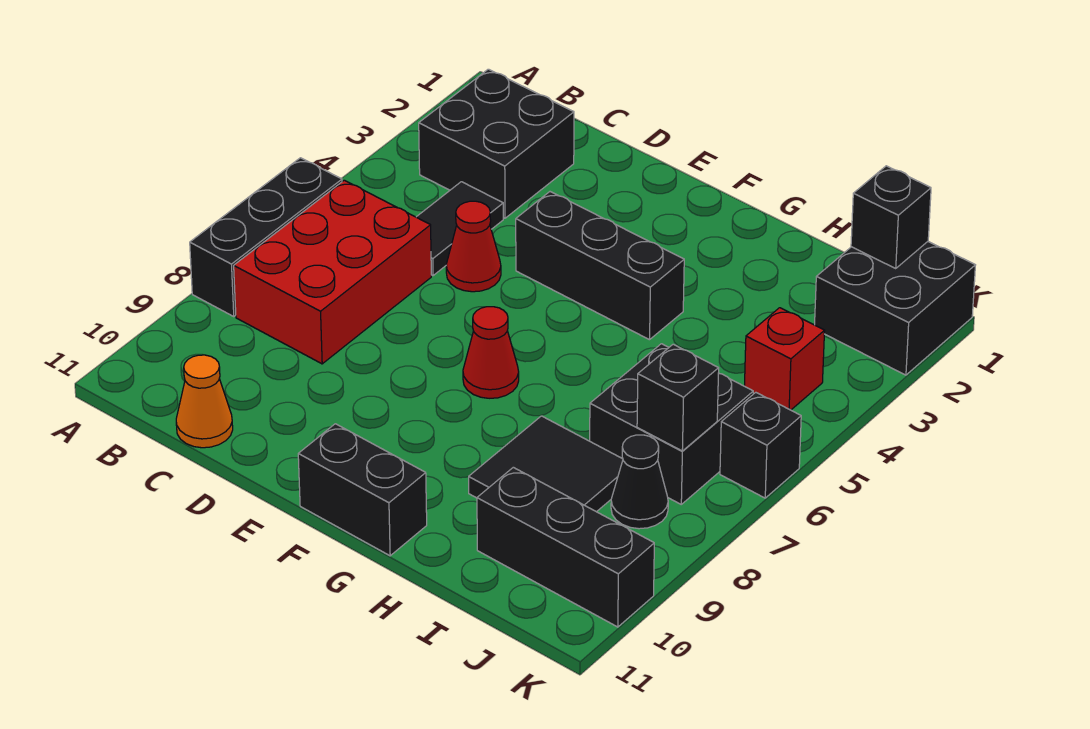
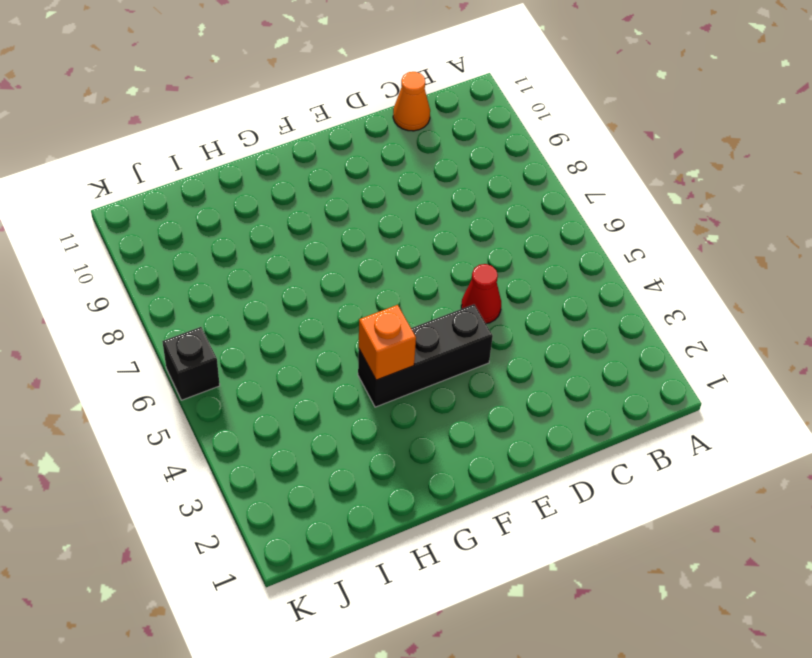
orange brick G4 level 2 -> none
none -> black brick A6:A8 level 1
none -> black brick B2:C3 level 1
none -> red brick B6:C8 level 1

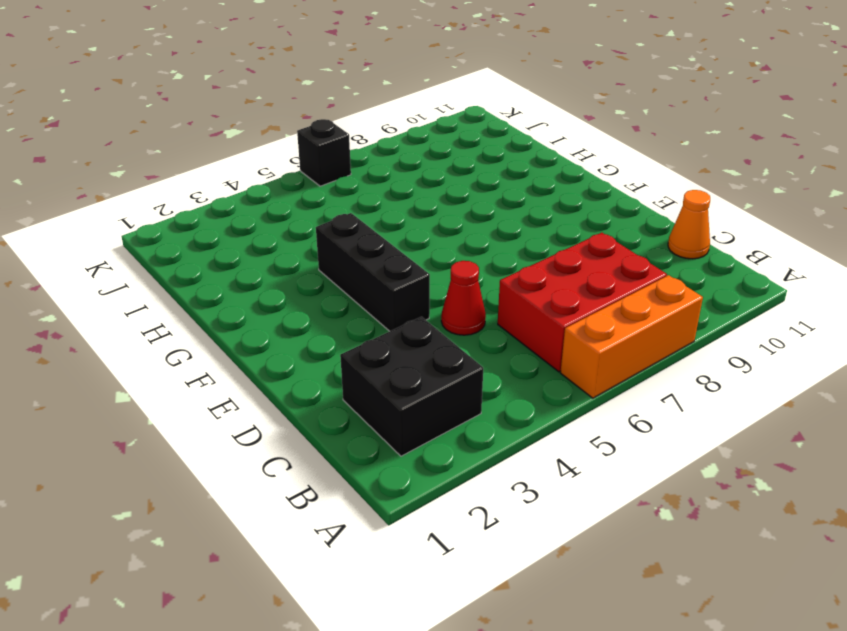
orange brick A6:A8 level 1 -> black brick A6:A8 level 1
none -> black tile C4:C5 level 1
none -> red cone F7 level 1
none -> black brick F11:G11 level 1

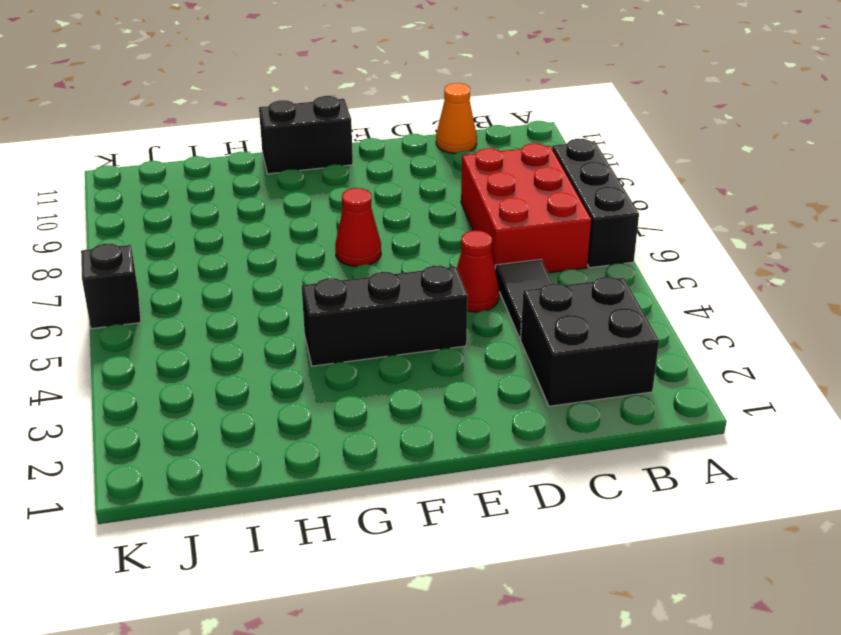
none -> black tile H8:I9 level 1
none -> black brick I6:J7 level 1
none -> black brick I10:K10 level 1

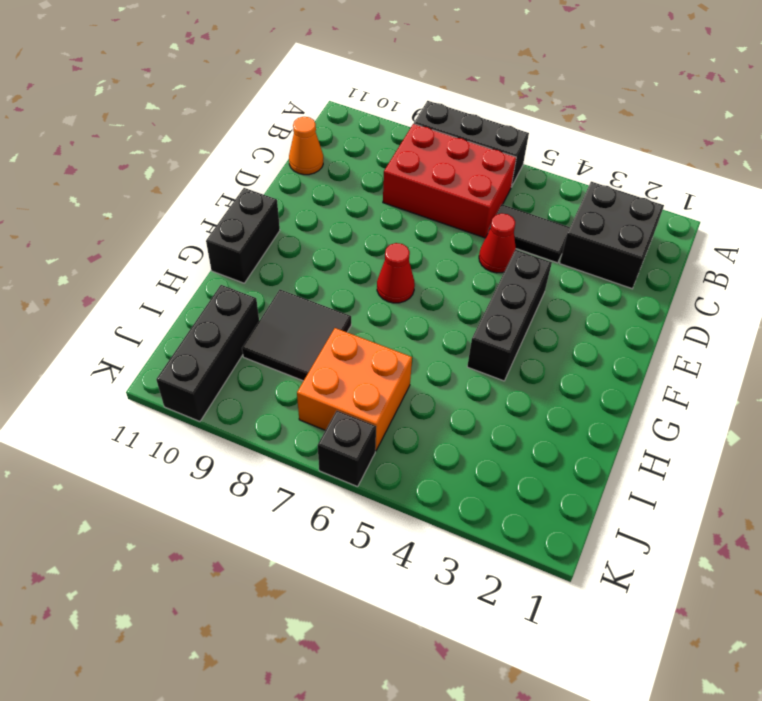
orange brick I6:J7 level 1 -> black brick I6:J7 level 1
none -> black brick J1:K2 level 1
none -> red brick J4 level 1
none -> black cone J8 level 1

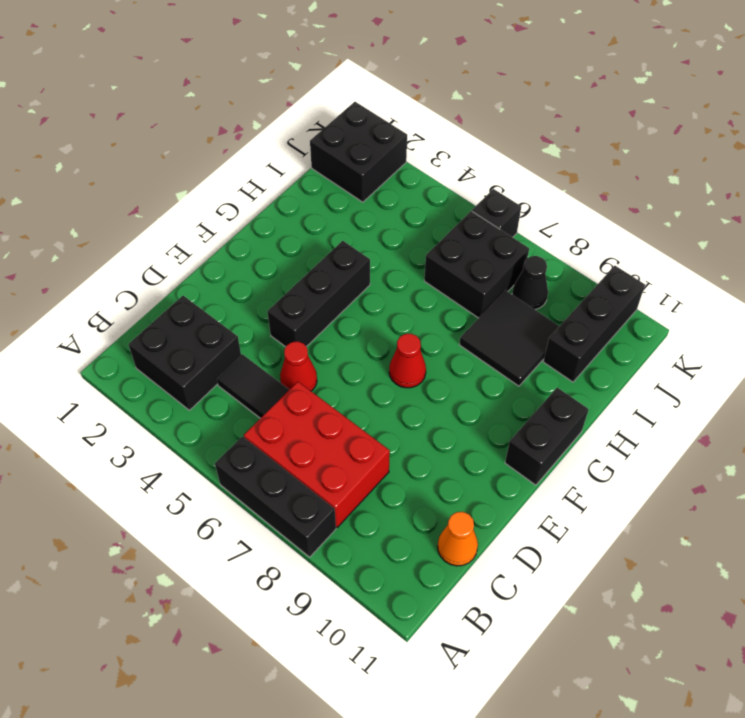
none -> red brick J4 level 1
none -> black brick J1 level 2
none -> black brick J7 level 2

